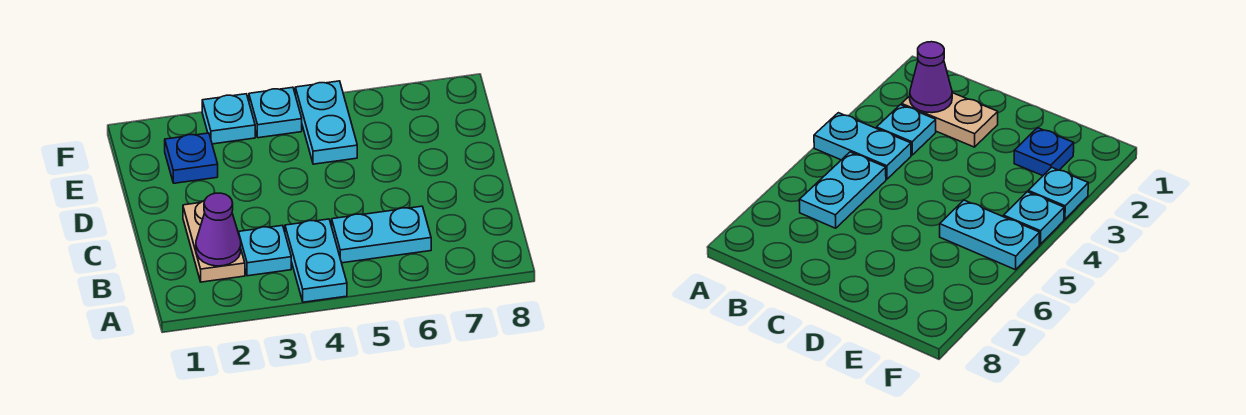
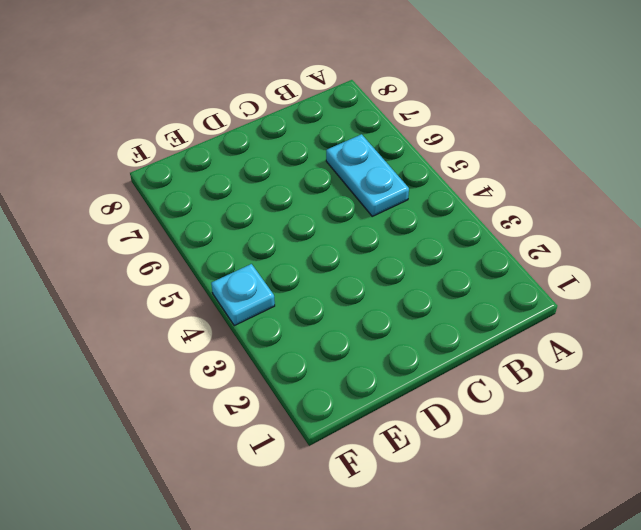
none -> cyan plate A4:B4 level 1
none -> tan plate B2:C2 level 1

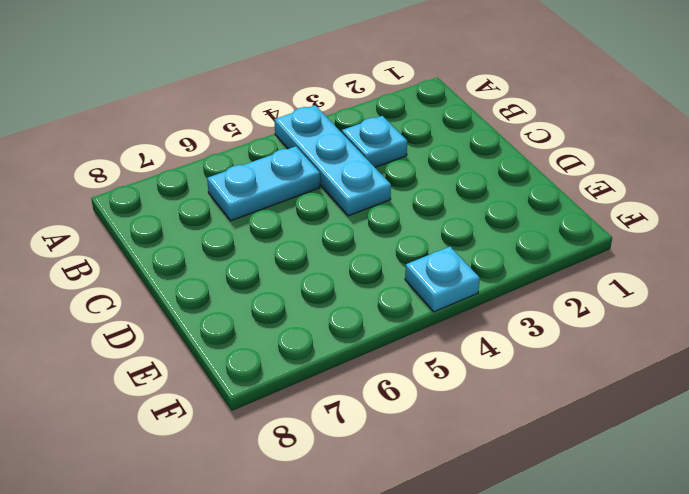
cyan plate A4:C4 level 1 -> cyan plate A4:B4 level 1
none -> tan plate B2:C2 level 1
none -> blue plate E2 level 1

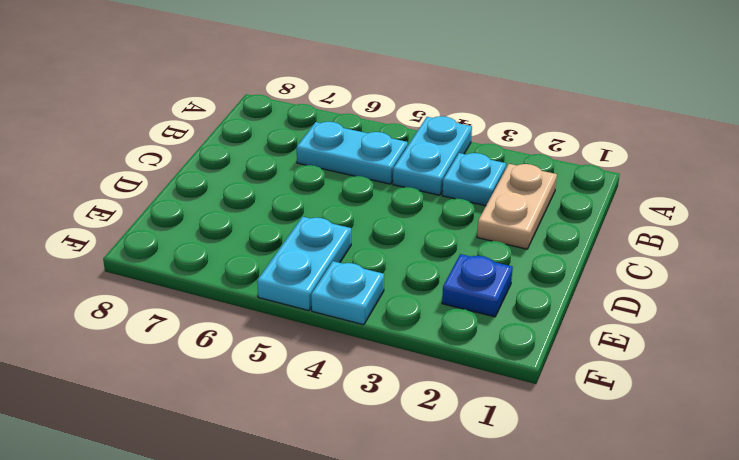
none -> cyan plate F3 level 1
none -> purple cone B2 level 2

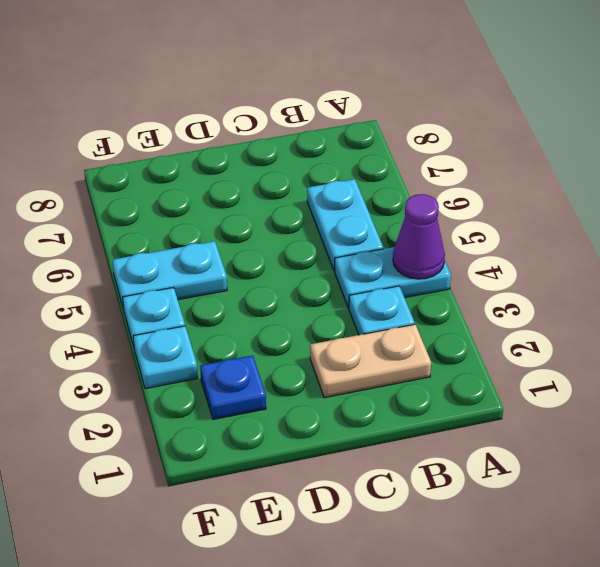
purple cone A4 level 2 -> purple cone B2 level 2

